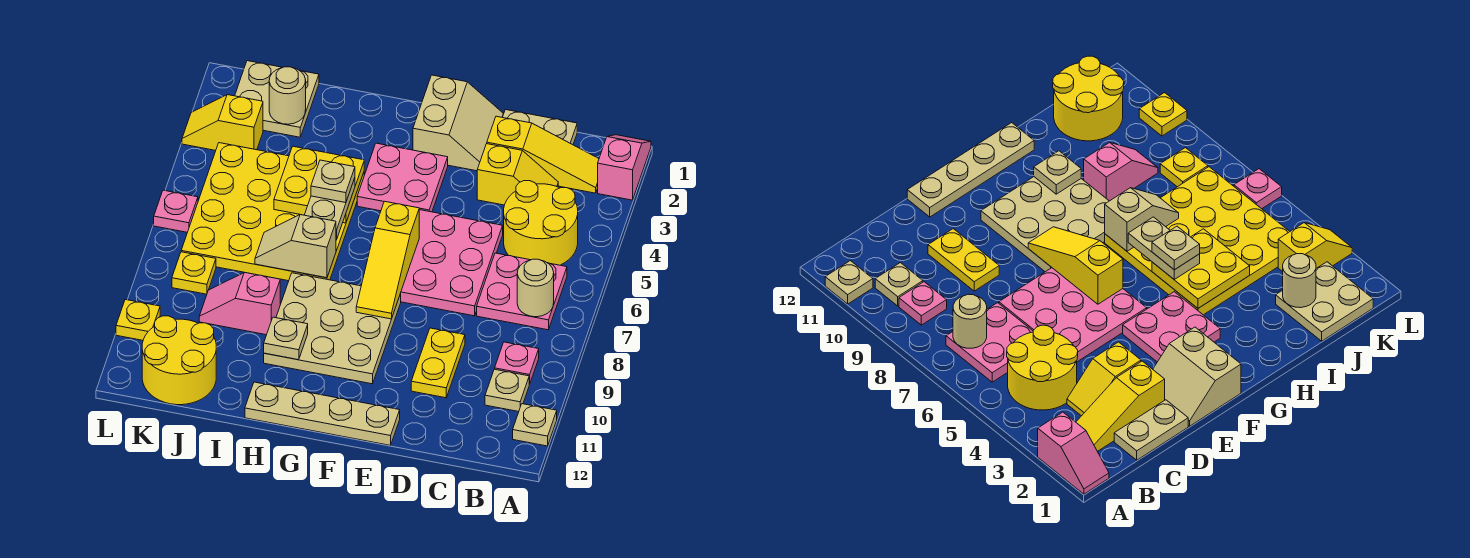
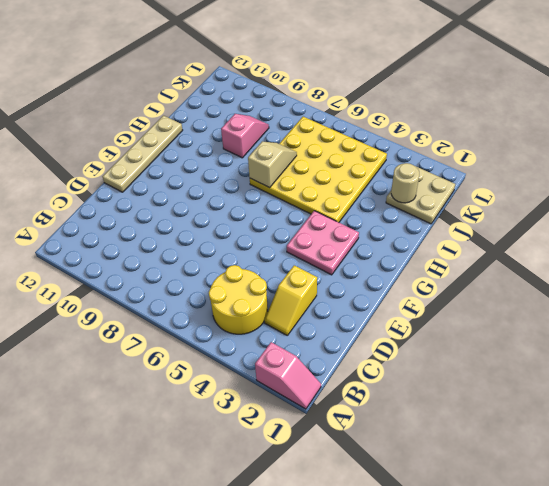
none -> tan plate A11 level 1
none -> yellow slope B2:D2 level 1 top D
none -> pink plate B6:C7 level 1
none -> pink plate B9 level 1

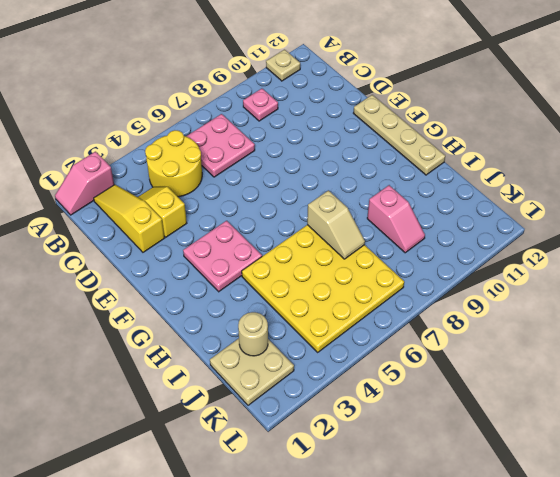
none -> tan plate B10 level 1
none -> tan plate C1:D1 level 1
none -> pink plate D5:F7 level 1
none -> yellow plate D9:D10 level 1

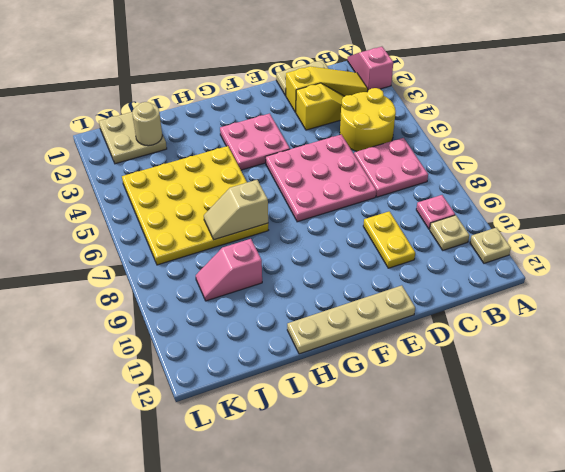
none -> tan slope E1:F2 level 1 top F
none -> tan plate F8:H10 level 1
none -> yellow round brick J11:K12 level 1
none -> yellow slope K3:L3 level 1 top K

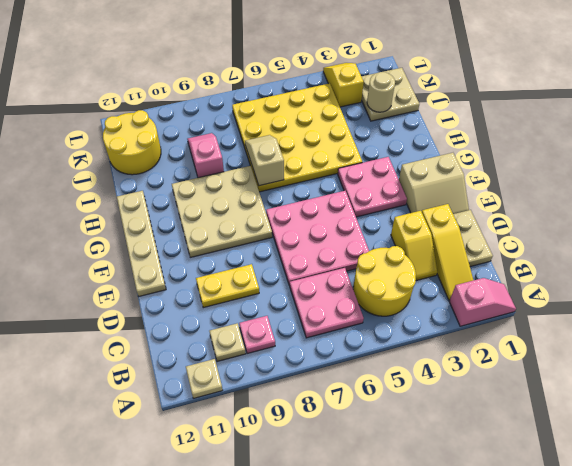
none -> yellow plate K8 level 1
none -> pink plate L6 level 1
none -> yellow plate L10 level 1
none -> tan round brick B7 level 2

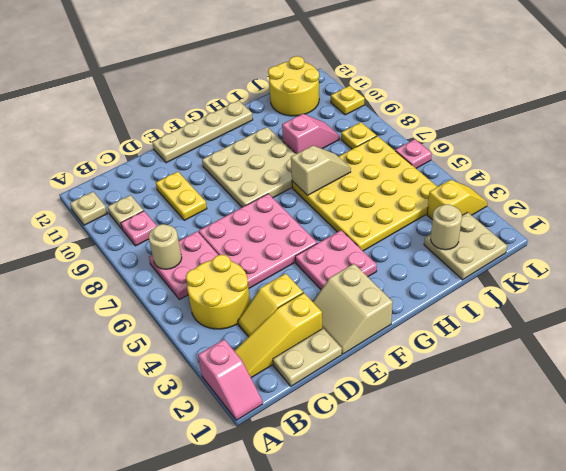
none -> yellow slope F6:F8 level 2 top 6
none -> yellow plate H4:I5 level 2
none -> tan plate H10 level 2
none -> tan plate H5:H6 level 3

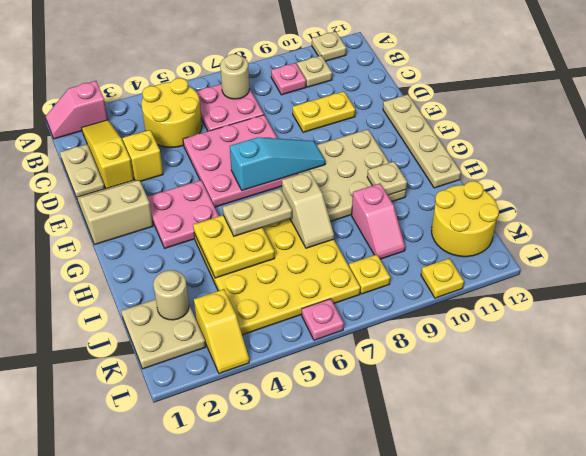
cyan slope F6:F8 level 2 top 6 -> yellow slope F6:F8 level 2 top 6
none -> tan plate H5 level 4

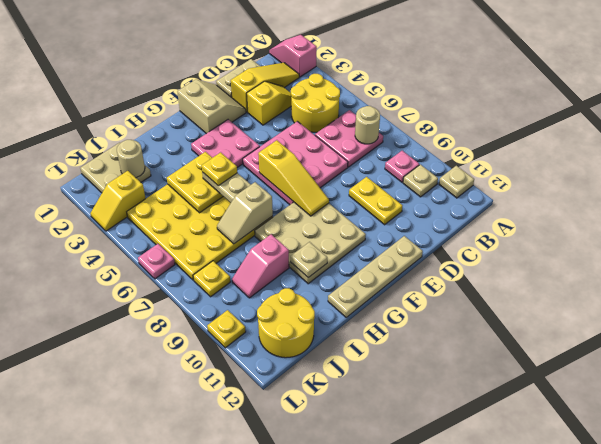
yellow plate H5 level 4 -> tan plate H5 level 4

